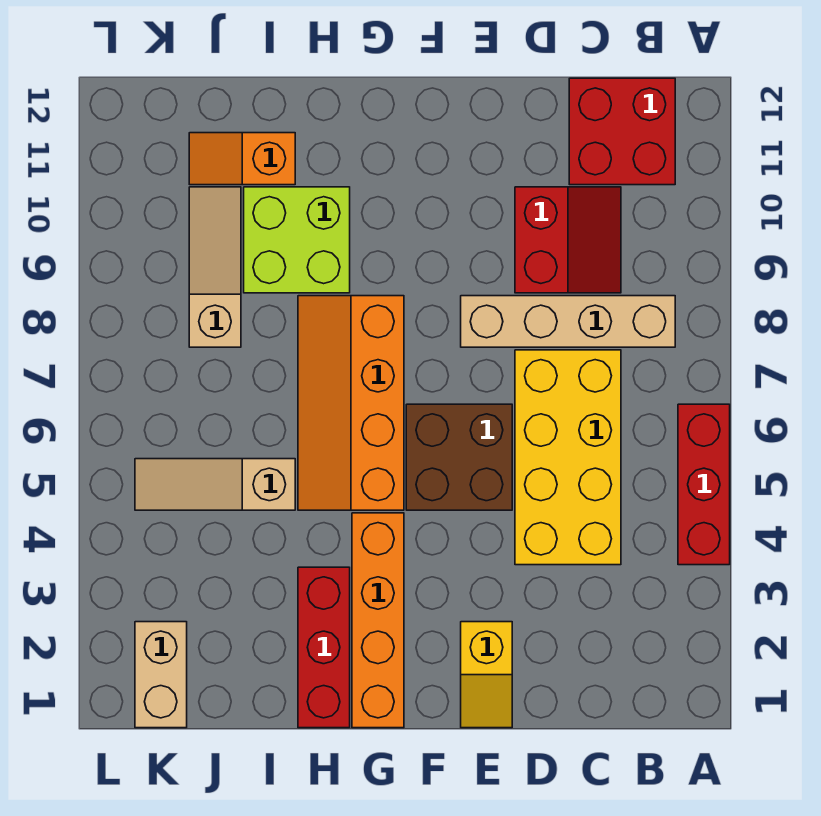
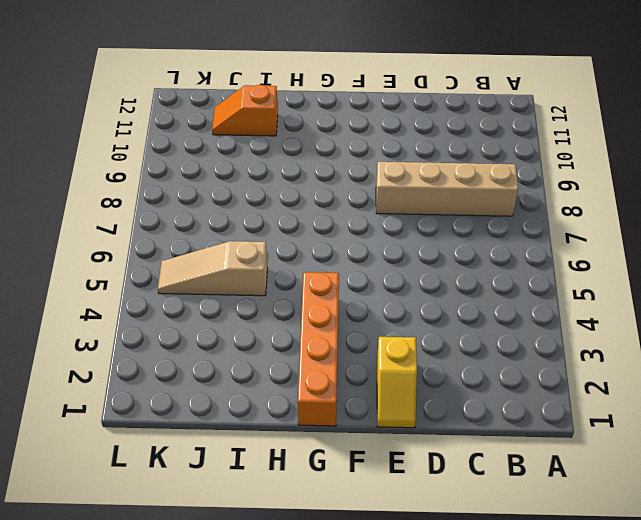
none -> red brick A4:A6 level 1
none -> red brick B11:C12 level 1
none -> yellow brick C4:D7 level 1

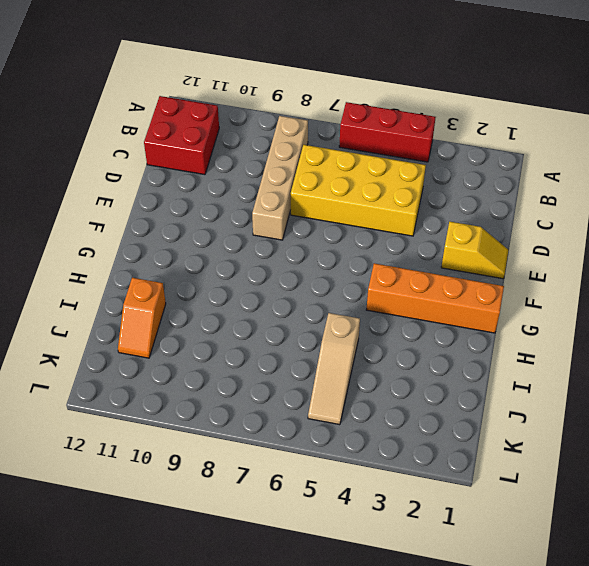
none -> red slope C9:D10 level 1 top D
none -> brown brick E5:F6 level 1
none -> orange slope G5:H8 level 1 top G

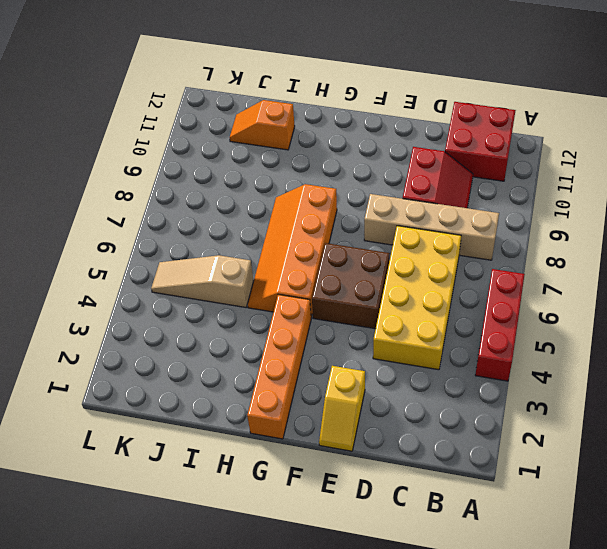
none -> red brick H1:H3 level 1
none -> lime brick H9:I10 level 1
none -> tan slope J8:J10 level 1 top 8

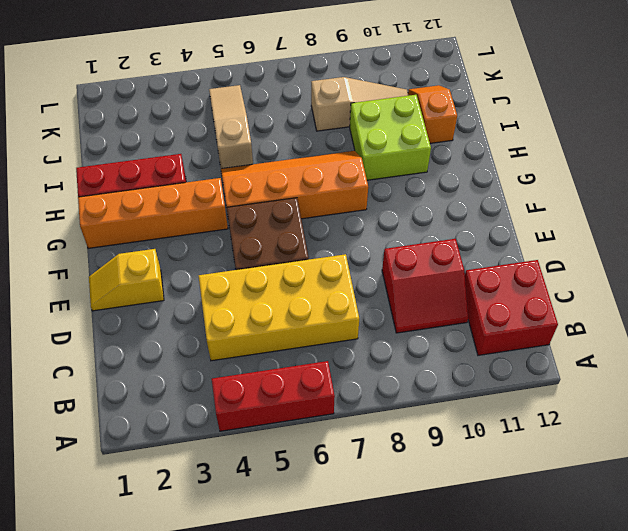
none -> tan brick B8:E8 level 1
none -> tan brick K1:K2 level 1

